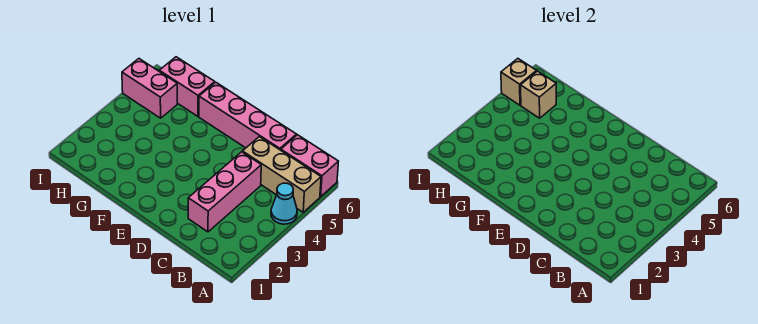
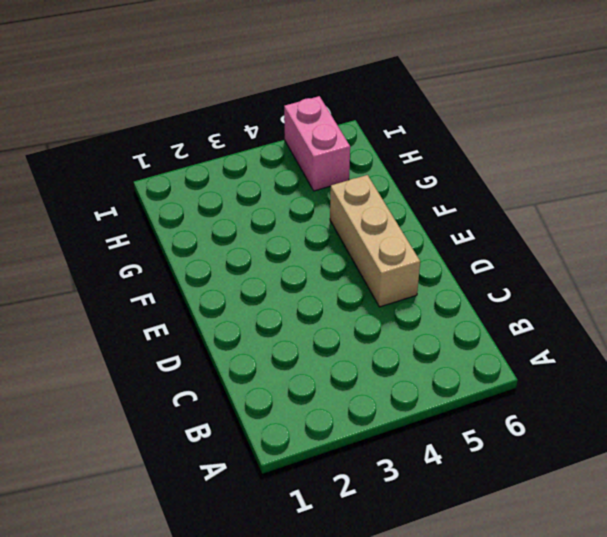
tan brick D5:F5 level 1 -> tan brick A5:C5 level 1
none -> cyan cone A4 level 1
none -> pink brick A6:B6 level 1

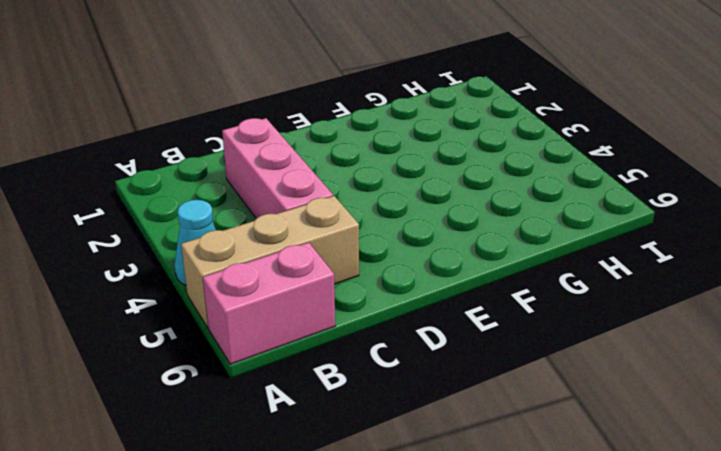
none -> pink brick C6:F6 level 1
none -> pink brick G6:H6 level 1

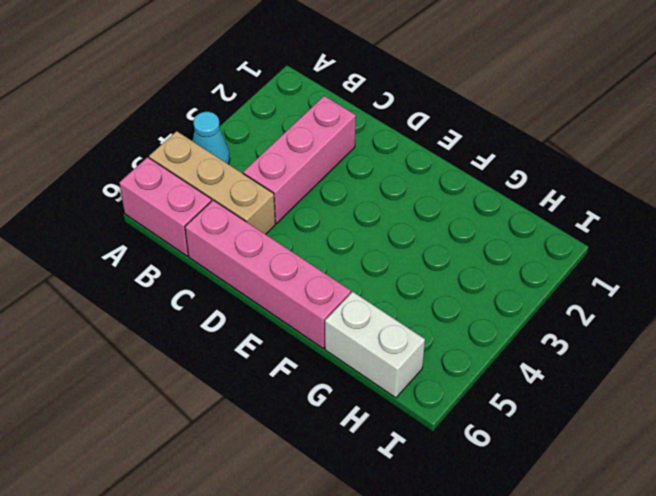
white brick G6:H6 level 1 -> pink brick G6:H6 level 1
none -> pink brick H5:I5 level 1
none -> tan brick H5 level 2

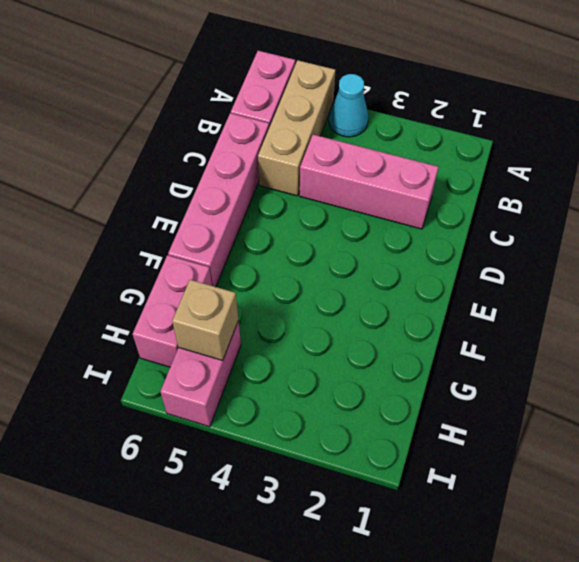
none -> tan brick I5 level 2

